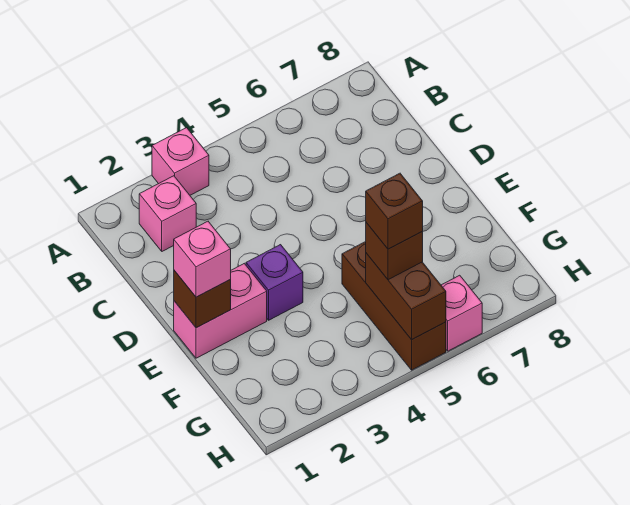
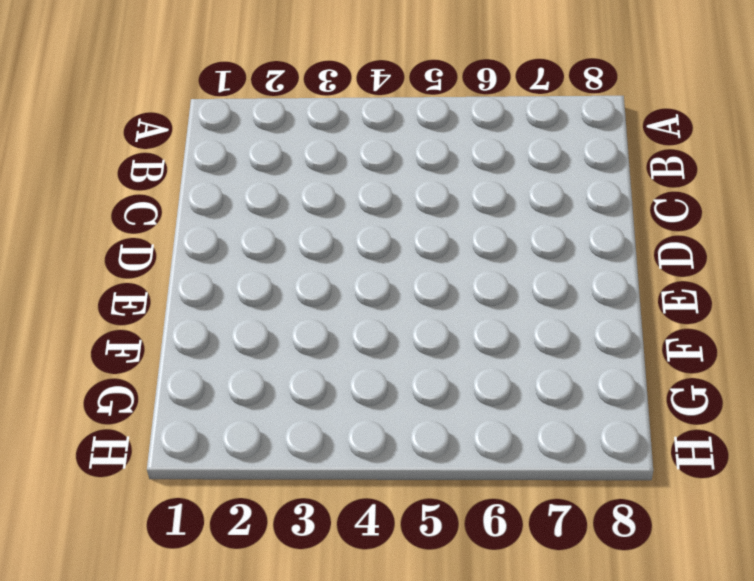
none -> pink brick A3 level 1
none -> pink brick B2 level 1

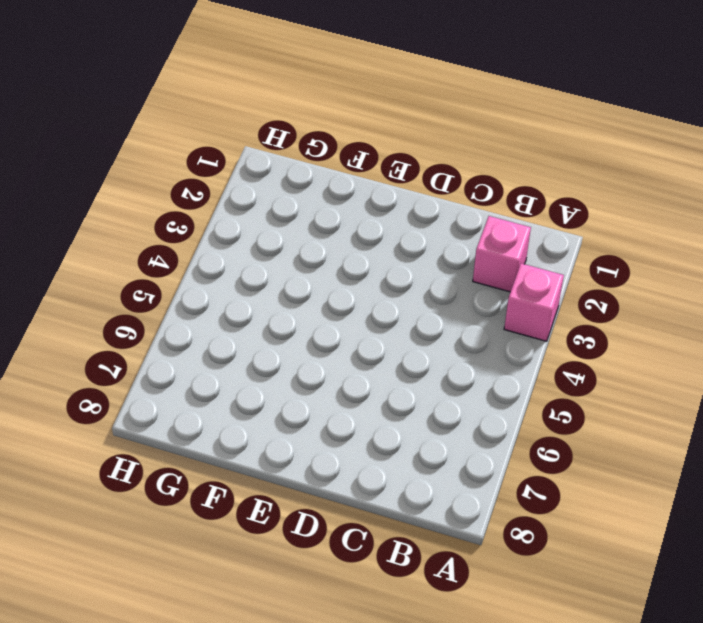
none -> pink brick E1:E2 level 1
none -> purple brick E3 level 1

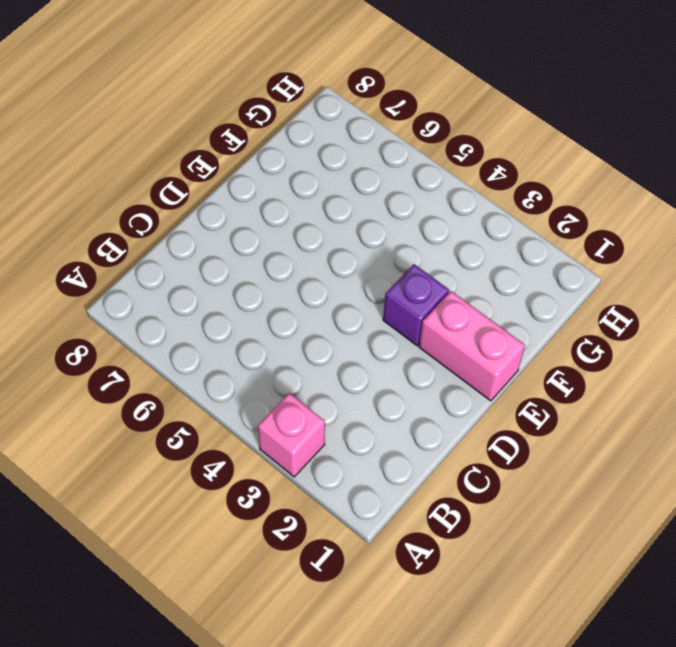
none -> pink brick B2 level 1
none -> brown brick F5:H5 level 1

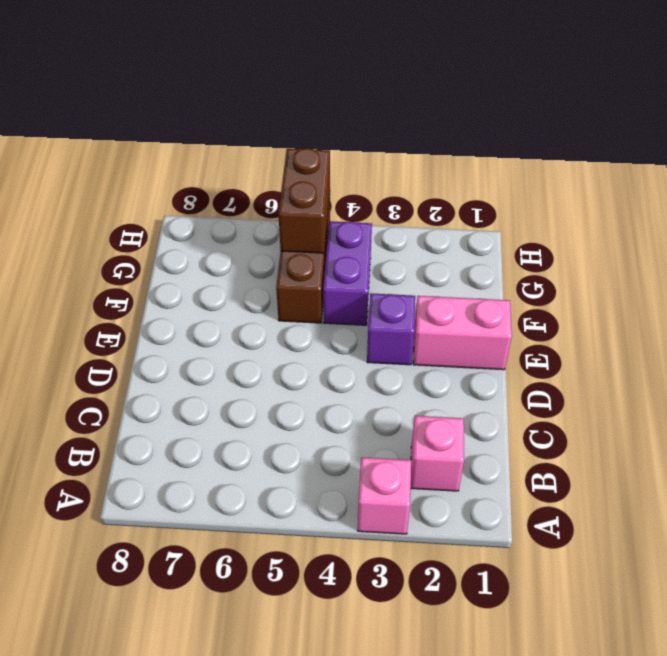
purple brick F4:G4 level 1 -> none
none -> pink brick H6 level 1
none -> brown brick E1 level 2

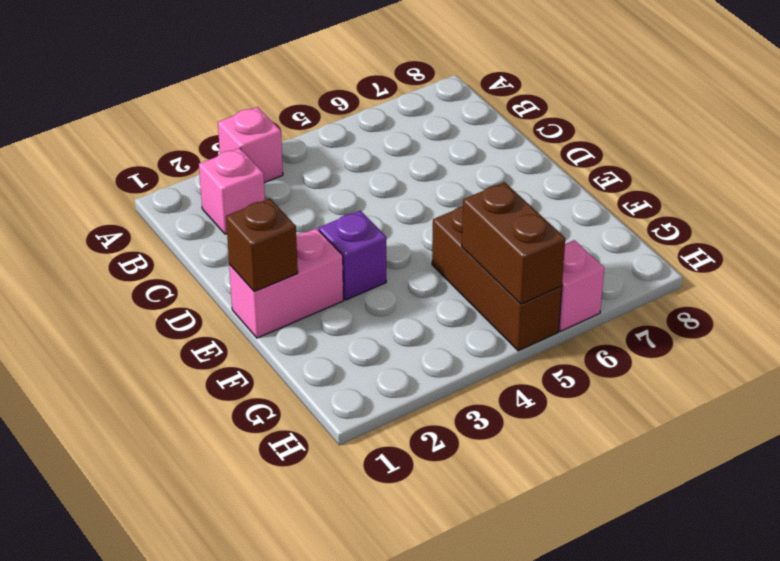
none -> pink brick E1 level 3
none -> brown brick G5 level 3

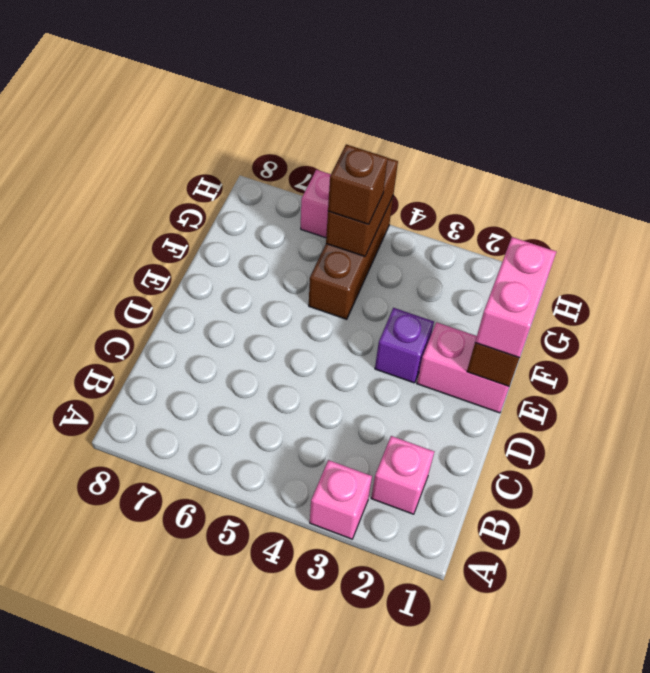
pink brick E1:F1 level 3 -> pink brick E1 level 3
none -> brown brick G5 level 4

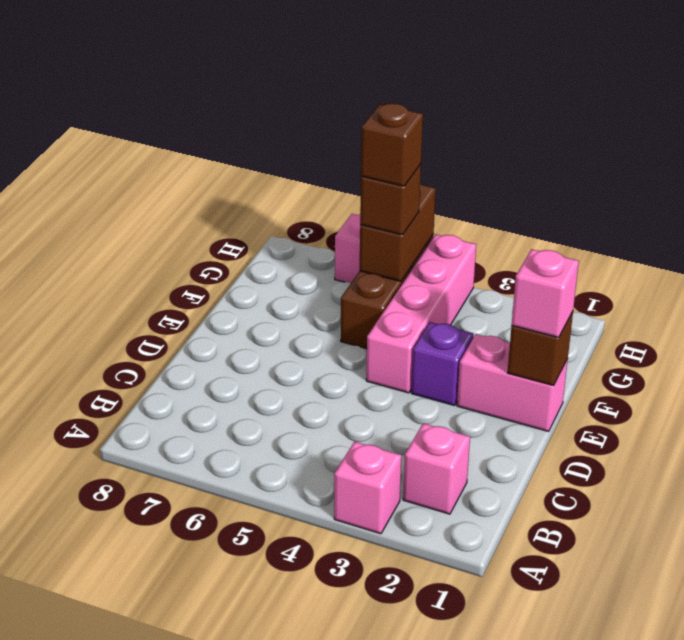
pink brick E4:H4 level 1 -> none

